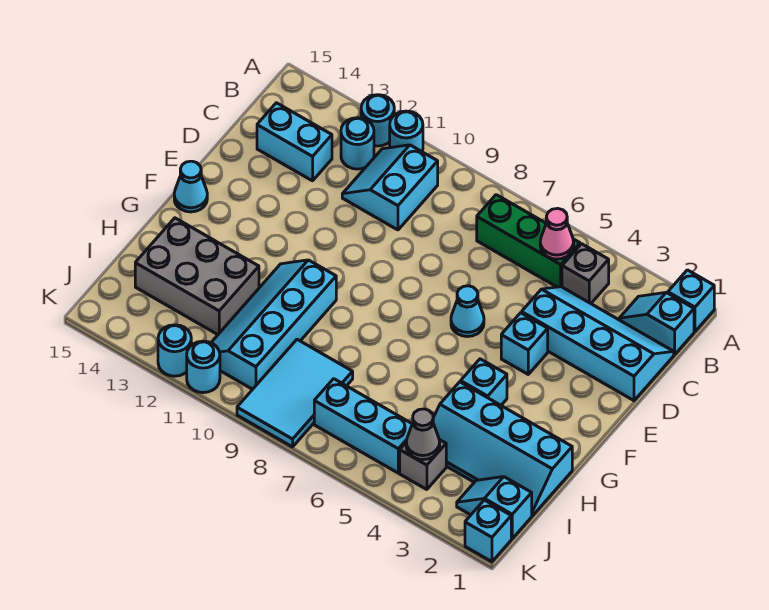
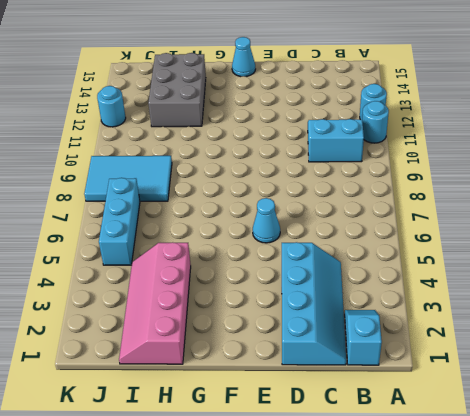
pink slope H1:I4 level 1 top H -> cyan slope H1:I4 level 1 top H
none -> cyan brick A1 level 1
none -> grey brick B4 level 1
none -> green brick B5:B7 level 1

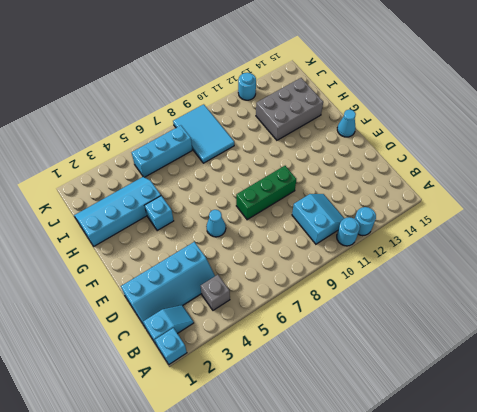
green brick E8:E10 level 1 -> green brick B5:B7 level 1
none -> cyan round brick B12 level 1
none -> cyan brick C13:C14 level 1
none -> cyan brick E4 level 1

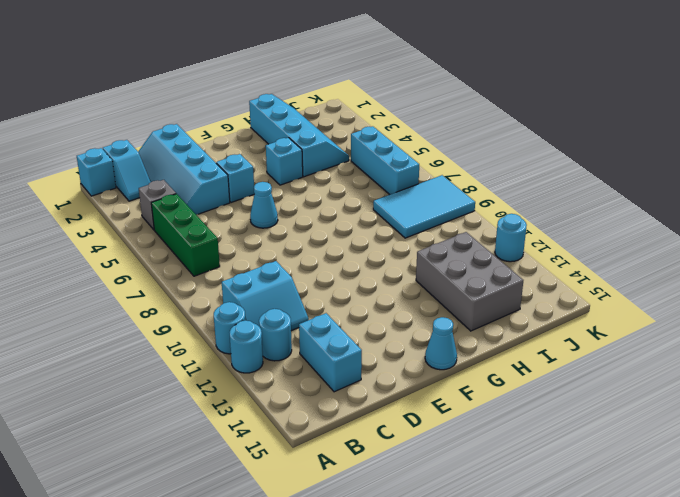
none -> cyan slope G10:J11 level 1 top 10
none -> cyan slope J1:J2 level 1 top 1
none -> grey brick J4 level 1

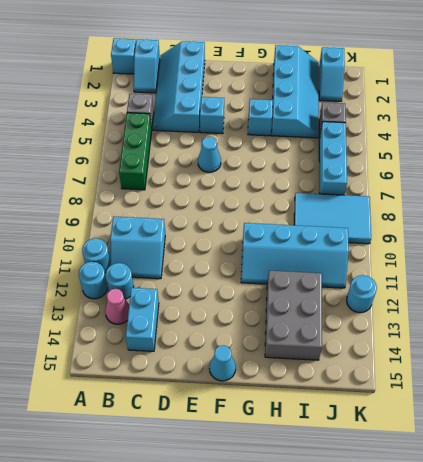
pink cone B13 level 1 -> pink cone B5 level 2
none -> cyan brick K1 level 1
none -> cyan round brick K11 level 1
none -> grey cone J4 level 2

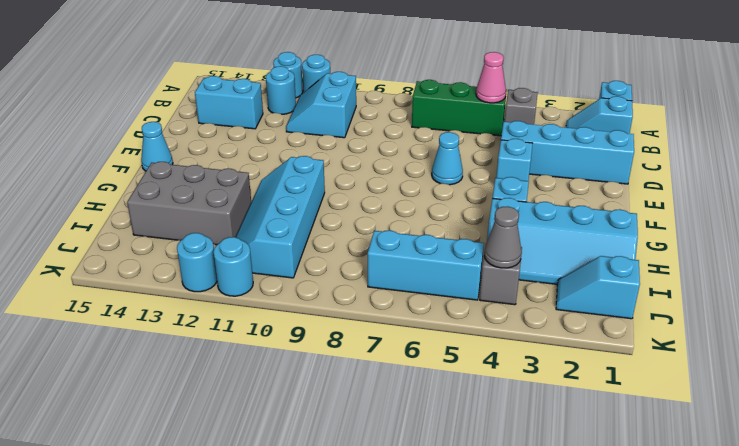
none -> cyan tile I8:K9 level 1
none -> cyan brick K1 level 1

